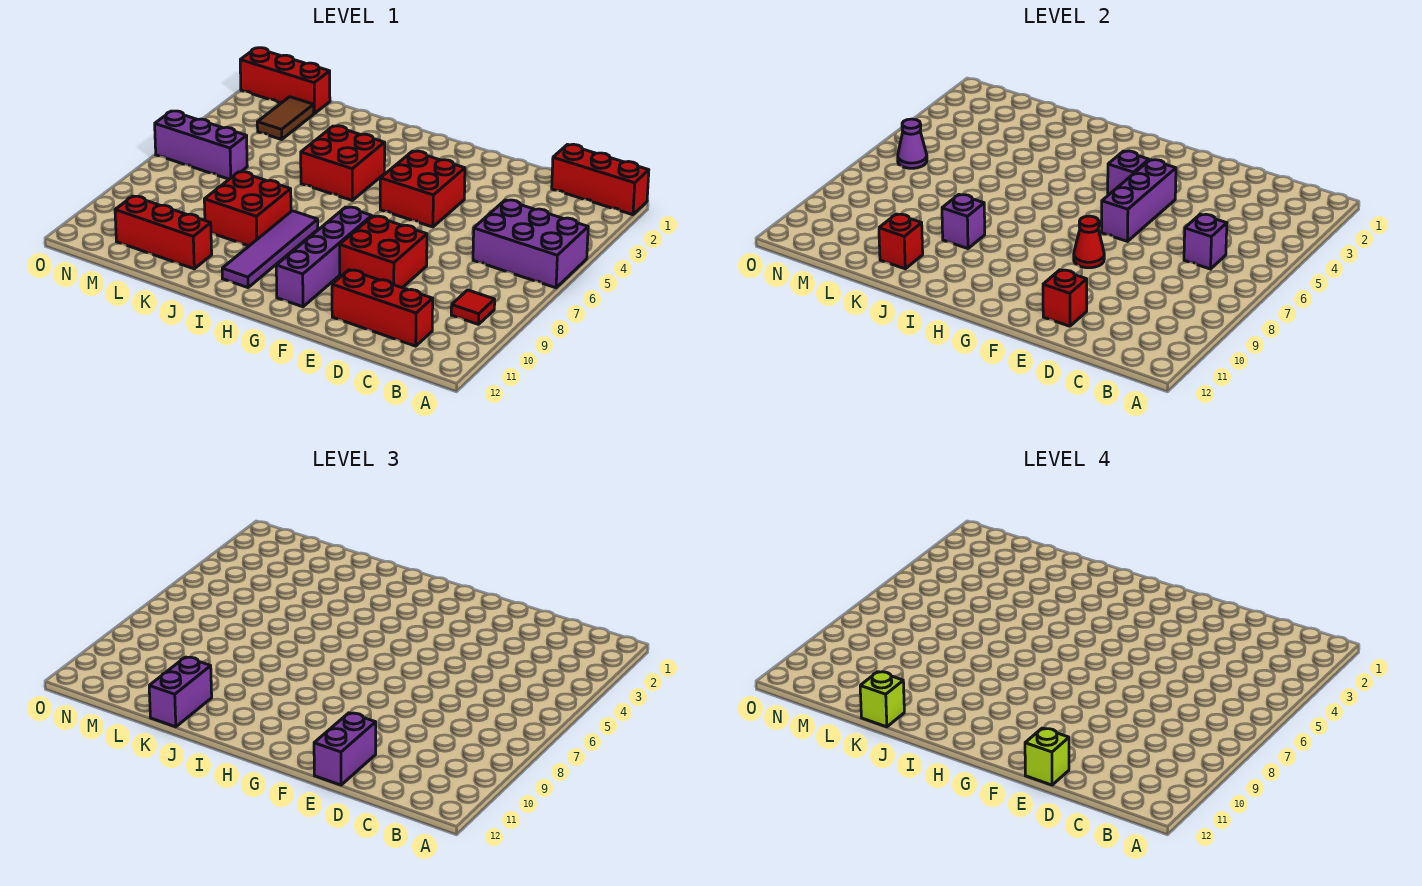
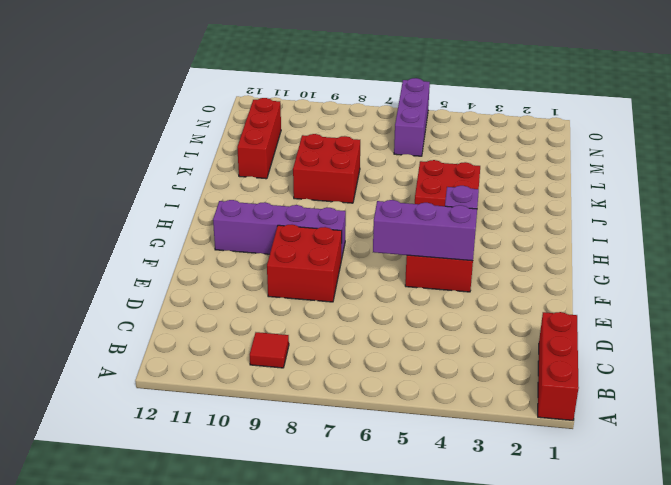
none -> purple brick A5:C6 level 1
none -> red brick C11:E11 level 1
none -> purple tile I8:I11 level 1

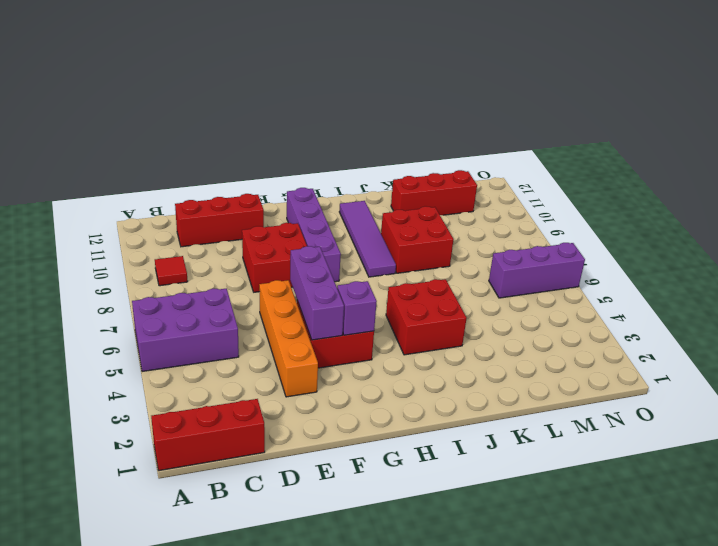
orange brick E3:E6 level 1 -> none
none -> red brick M1:O1 level 1
none -> brown tile M2:M3 level 1
none -> purple brick C6 level 2

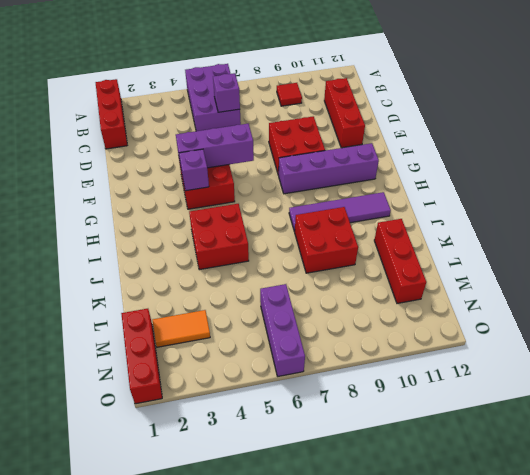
orange tile M2:M3 level 1 -> brown tile M2:M3 level 1
none -> red brick E11 level 2
none -> red cone F8 level 2
none -> purple brick J9 level 2

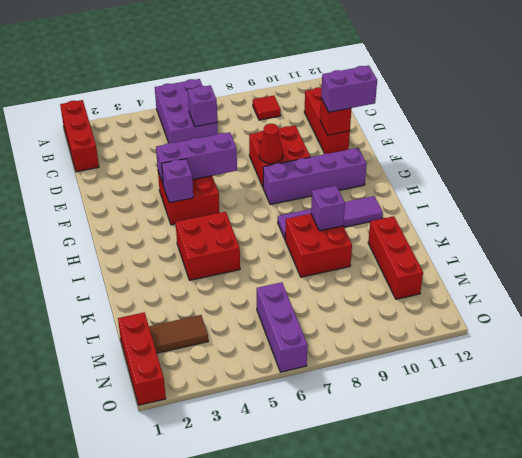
none -> red brick K11 level 2
none -> purple cone N6 level 2
none -> purple brick K11:K12 level 3

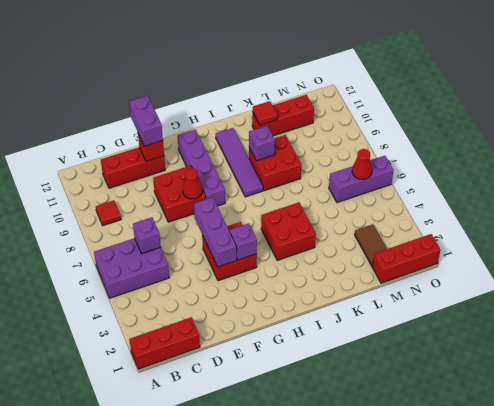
red tile K11 level 2 -> red brick K11 level 2
red cone N6 level 2 -> purple cone N6 level 2
none -> purple brick K11:K12 level 3
none -> lime brick E12 level 4
none -> lime brick K12 level 4

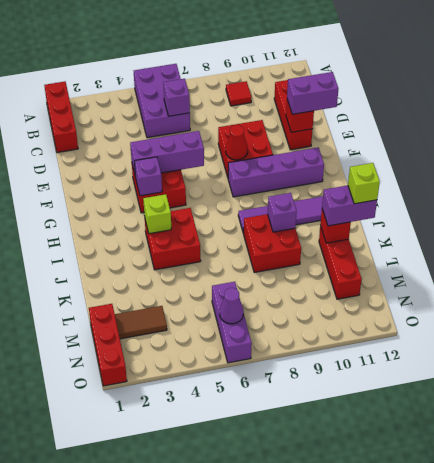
lime brick I4 level 2 -> lime brick E12 level 4

